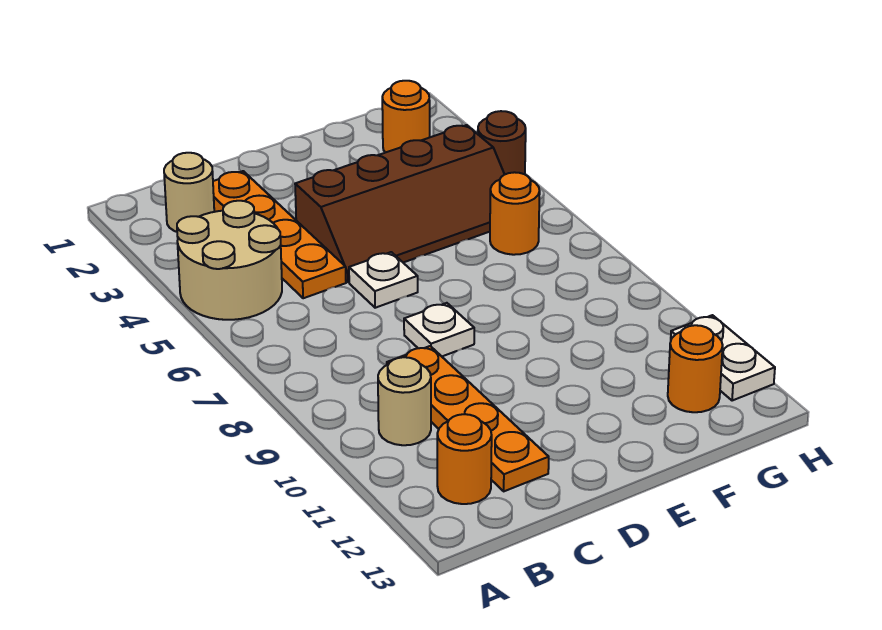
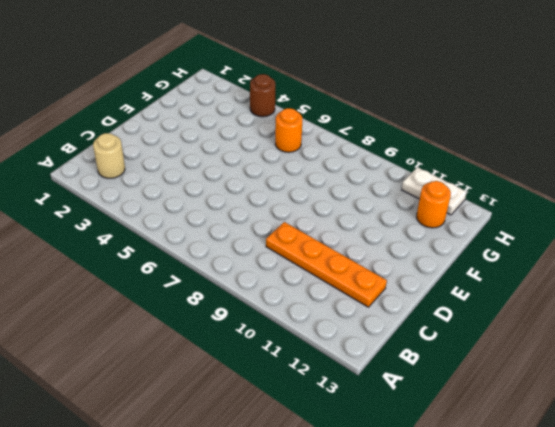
none -> tan round brick A4:B5 level 1
none -> tan round brick B10 level 1
none -> orange round brick B12 level 1

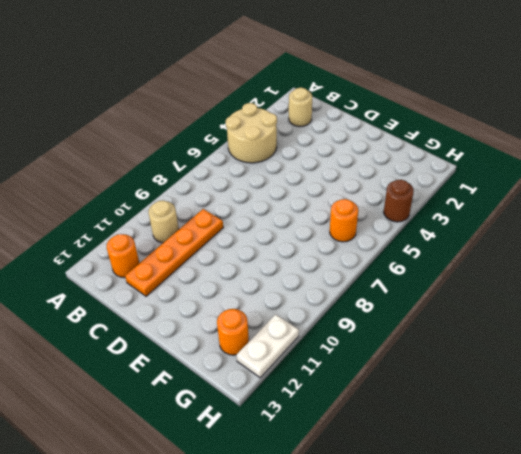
none -> orange plate C2:C5 level 1
none -> brown slope D4:G5 level 1 top 4
none -> white plate D6 level 1

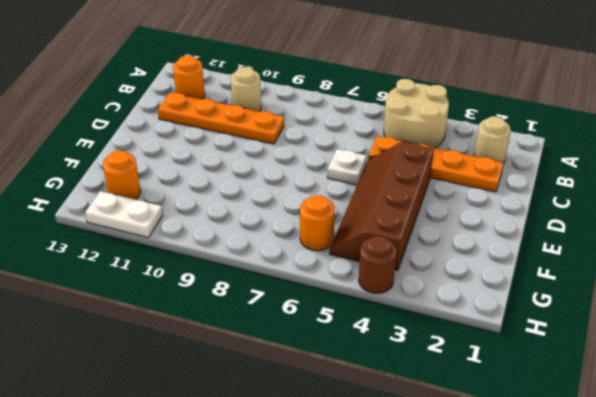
none -> white plate D8 level 1
none -> orange round brick G2 level 1

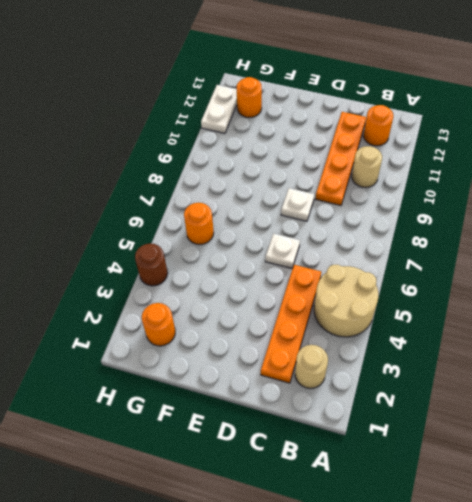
none -> brown slope D4:G5 level 1 top 4

